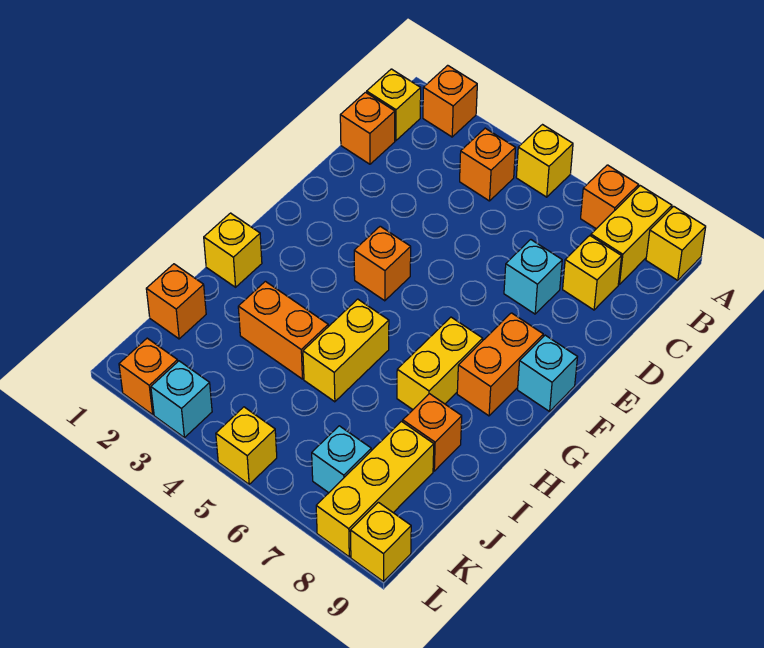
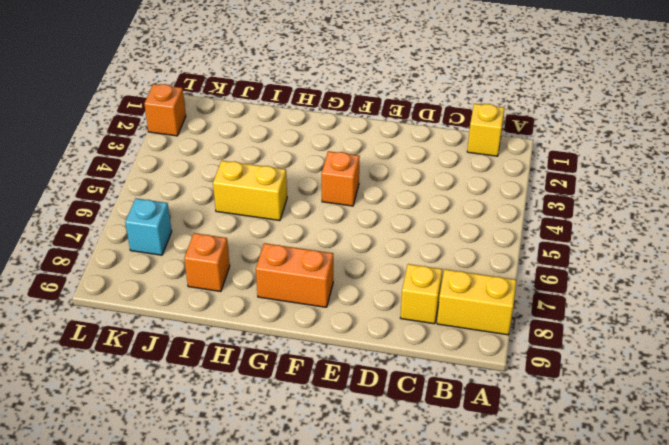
none -> orange brick A2 level 1
none -> yellow brick A5 level 1
none -> orange brick A7 level 1

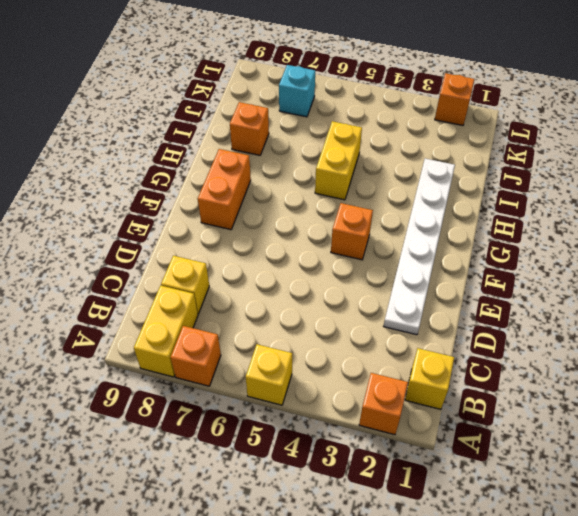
white plate D2:I2 level 1 -> none
none -> yellow brick A9 level 1
none -> orange brick B4 level 1
none -> orange brick C1 level 1

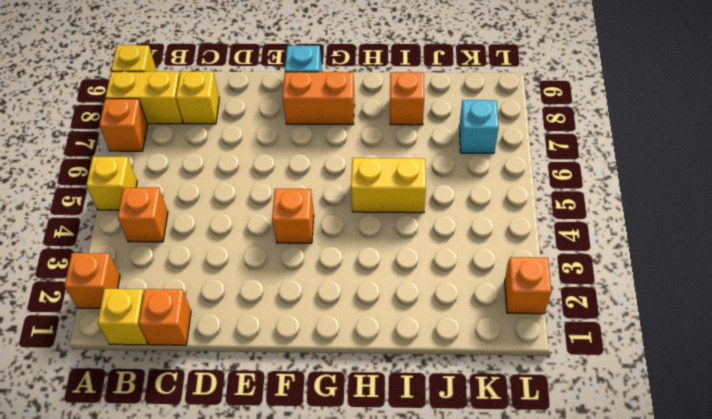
none -> cyan brick D7 level 1
none -> yellow brick G7:H7 level 1
none -> yellow brick H1 level 1

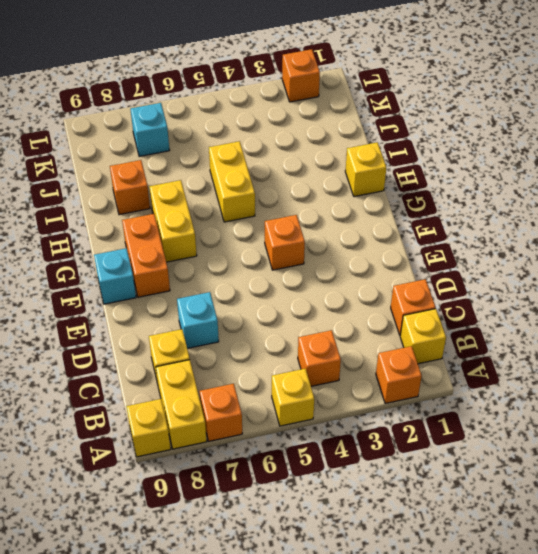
none -> orange brick I3:I4 level 1
none -> orange brick J1 level 1
none -> yellow brick J8:L8 level 1

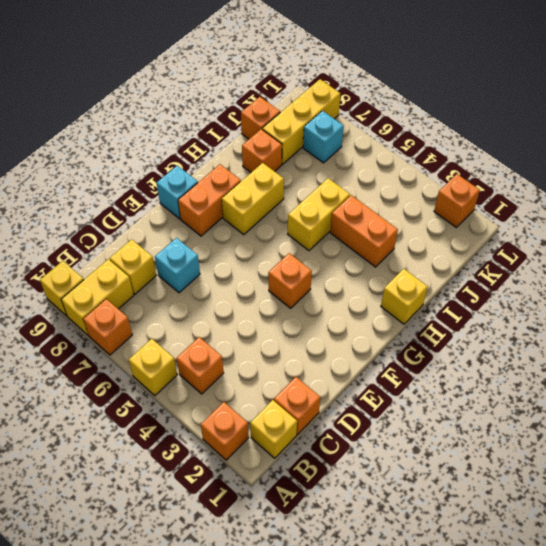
orange brick J9 level 1 -> orange brick J1 level 1
none -> cyan brick L3 level 1
none -> yellow brick L5 level 1
none -> yellow brick L9 level 1

